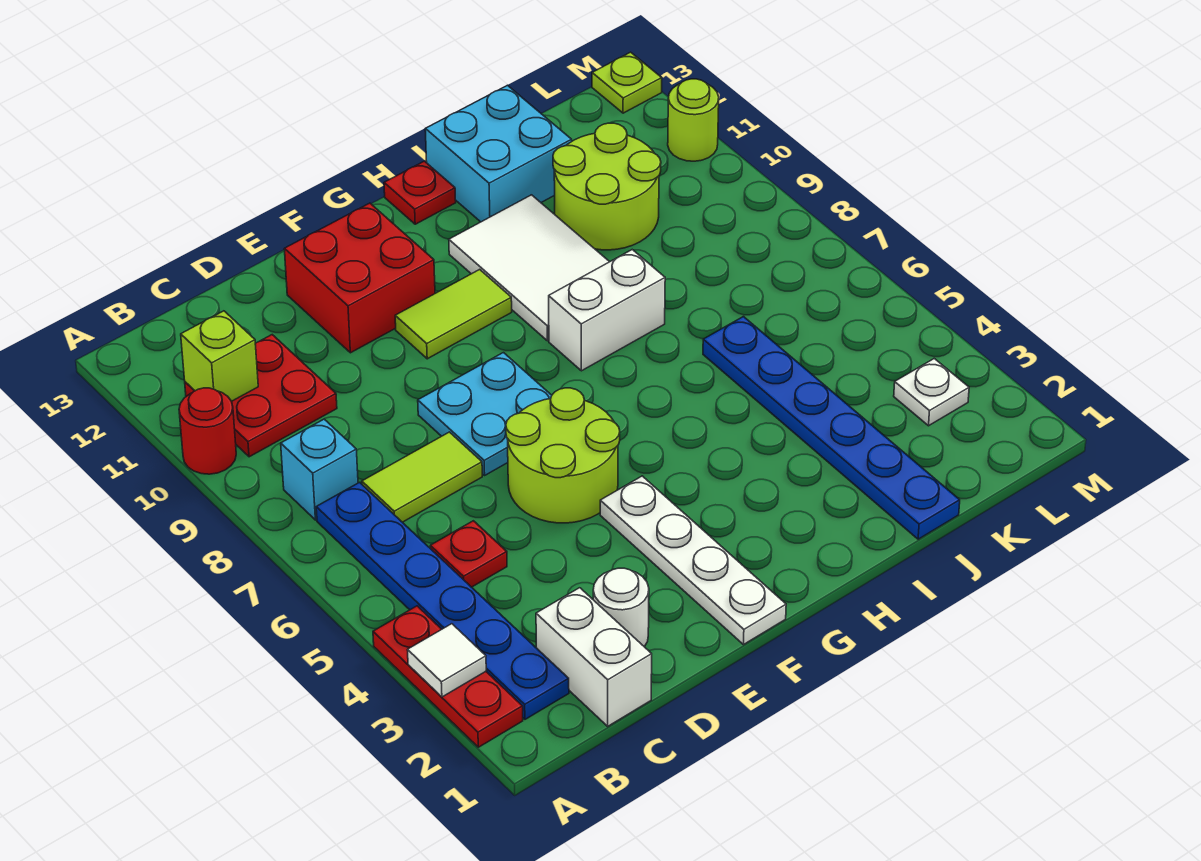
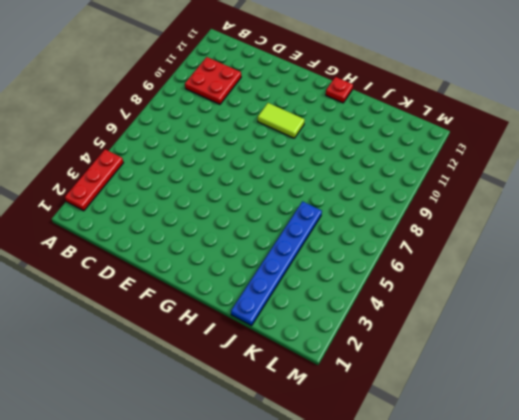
none -> red round brick A10 level 1
none -> blue plate B2:B7 level 1
none -> cyan brick B8 level 1

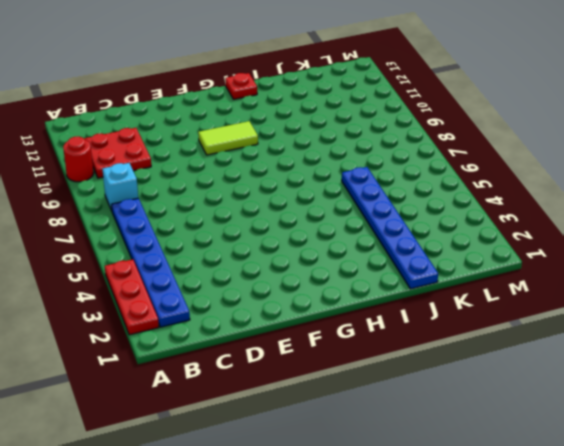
none -> white brick C1:C2 level 1
none -> red plate C5 level 1
none -> lime tile C7:D7 level 1

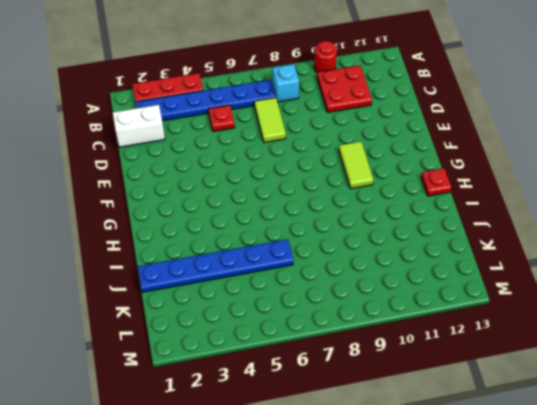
none -> white round brick D2 level 1
none -> lime round brick E5:F6 level 1
none -> cyan plate E7:F8 level 1

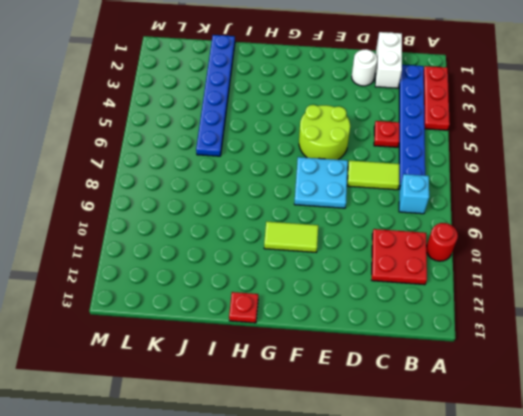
none -> red brick E11:F12 level 1
none -> white plate F1:F4 level 1
none -> white brick H8:I8 level 1

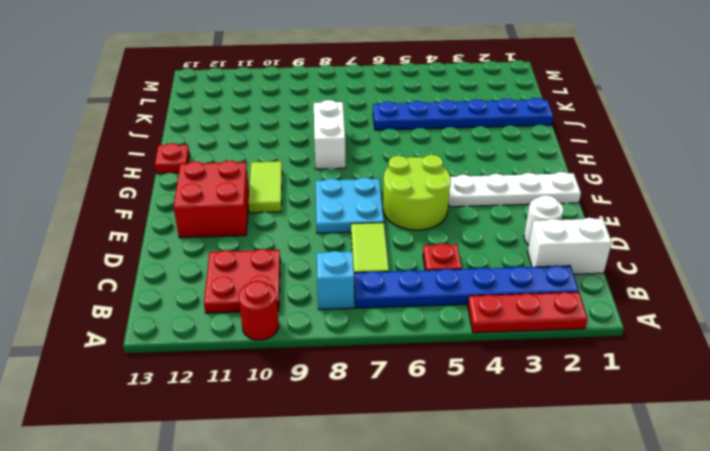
none -> white tile H9:I11 level 1
none -> cyan brick I12:J13 level 1
none -> lime round brick J10:K11 level 1

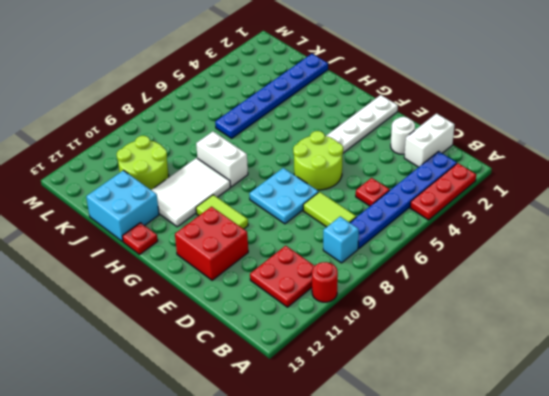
none -> white plate L3 level 1
none -> lime round brick M11 level 1
none -> lime plate M13 level 1

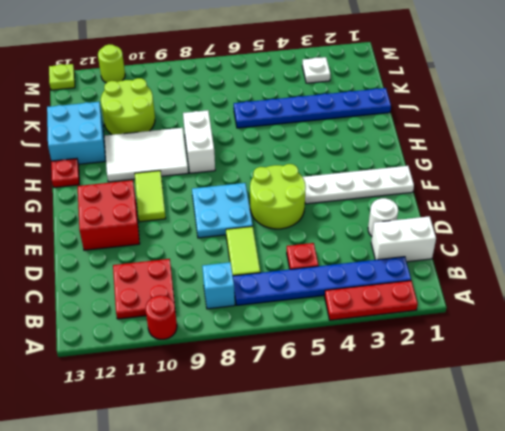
none -> white tile A3 level 2
none -> lime brick B11 level 2

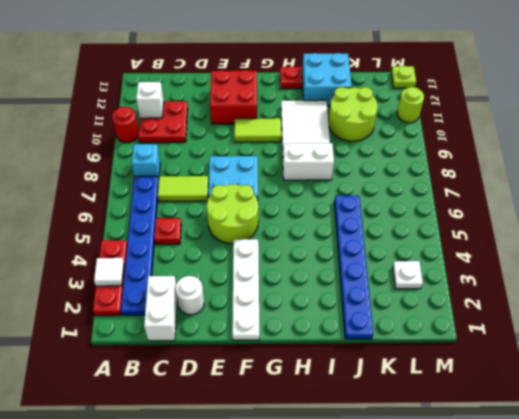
white brick B11 level 2 -> lime brick B11 level 2

